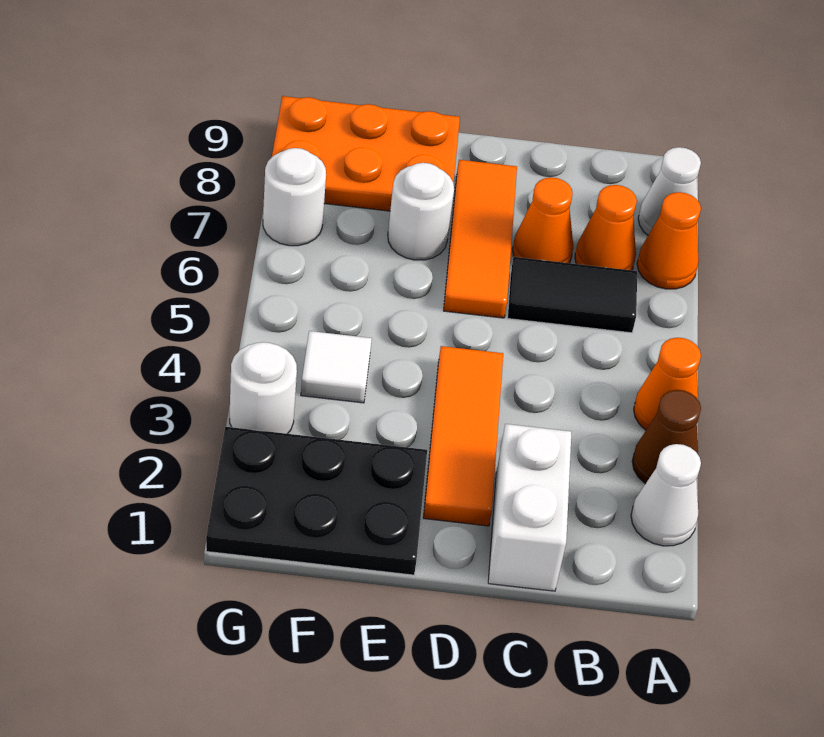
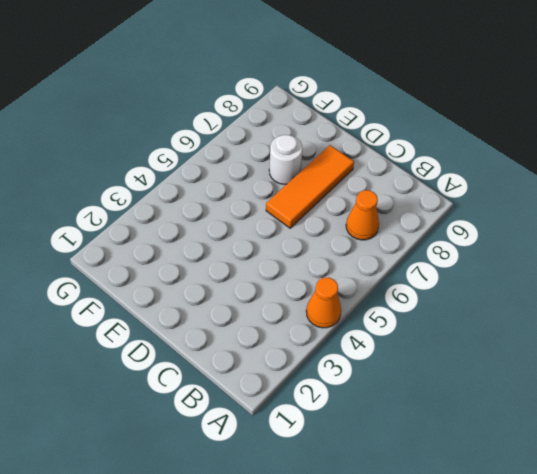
none -> white cone A2 level 1
none -> brown cone A3 level 1
none -> orange cone A7 level 1

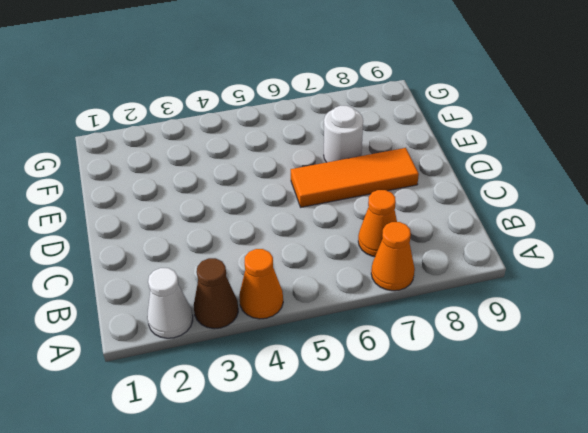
none -> white cone A8 level 1
none -> black tile B6:C6 level 1
none -> white brick C1:C2 level 1

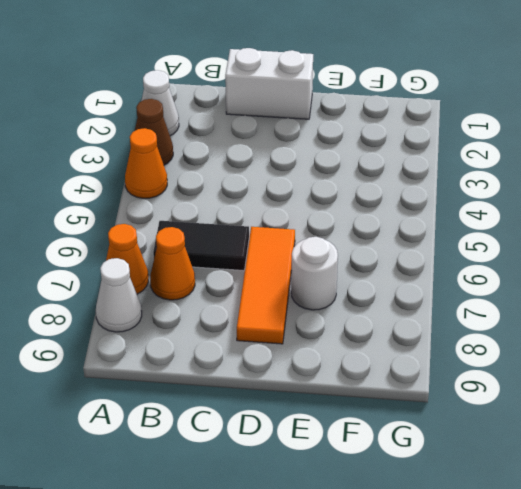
white brick C1:D1 level 1 -> white brick C1:C2 level 1
none -> orange cone C7 level 1
none -> orange tile D2:D4 level 1
none -> black plate E1:G2 level 1

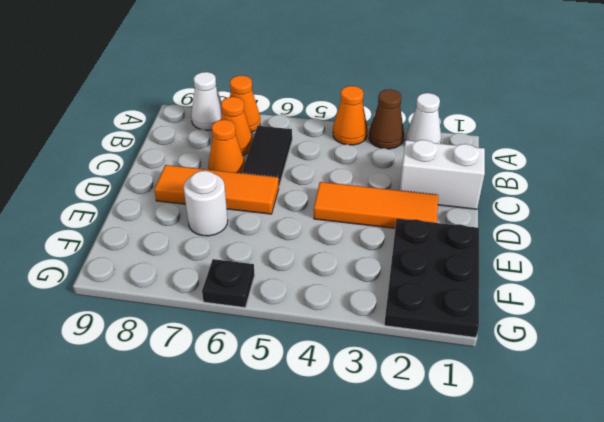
black plate G6 level 1 -> none
none -> orange plate E8:G9 level 1
none -> white tile F4 level 1
none -> white round brick G3 level 1

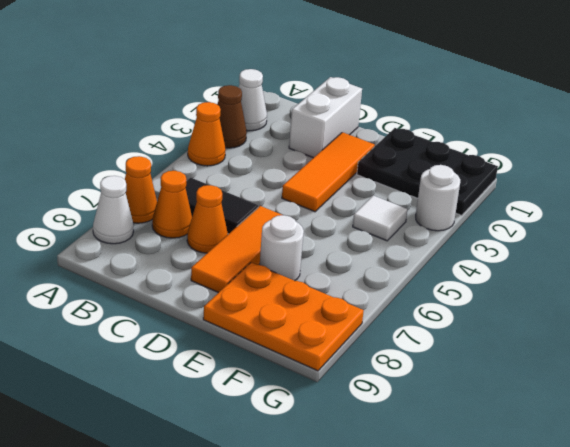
none -> white round brick G7 level 1

